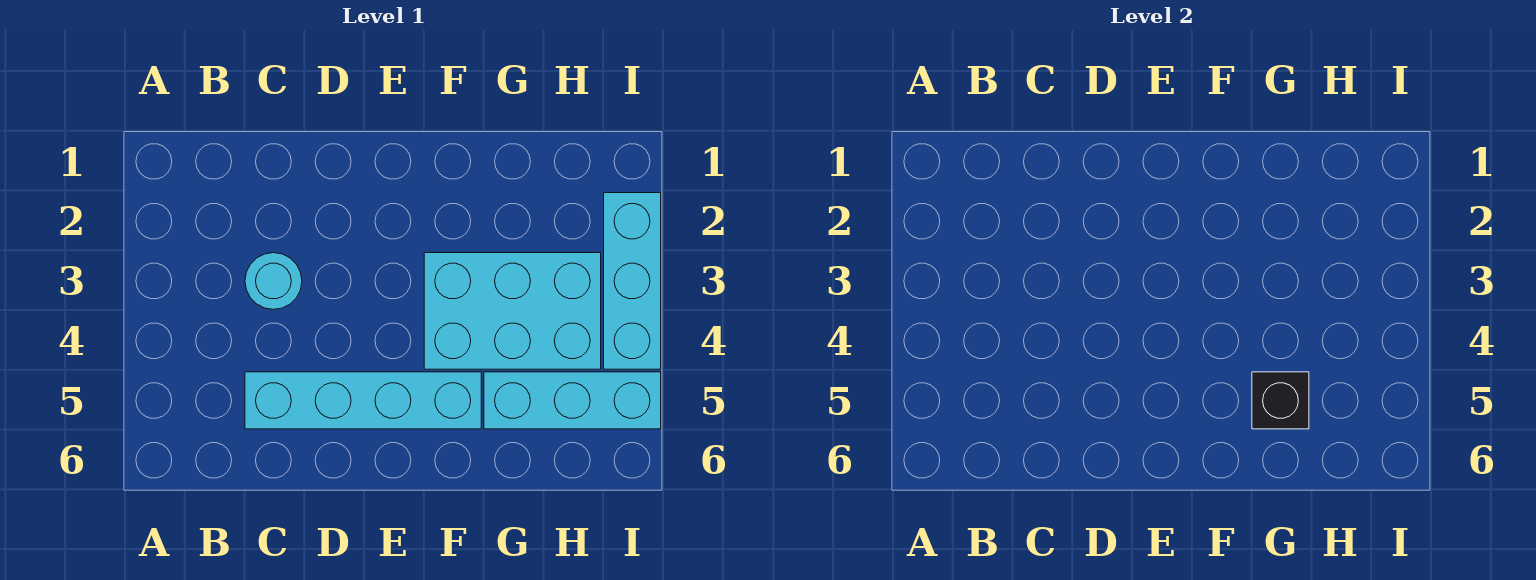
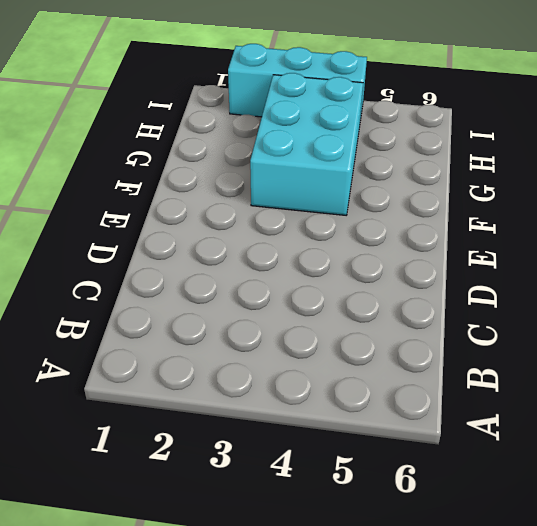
none -> cyan round brick C3 level 1
none -> cyan brick C5:F5 level 1

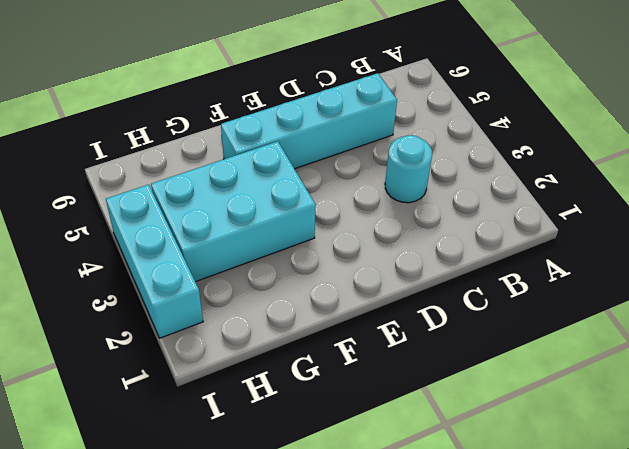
none -> cyan brick G5:I5 level 1
none -> black brick G5 level 2

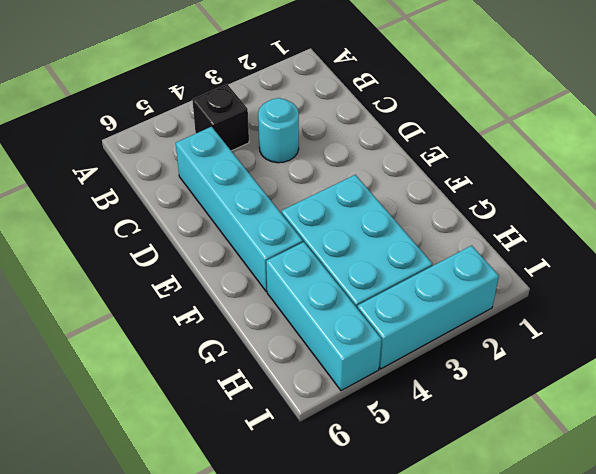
black brick B4 level 1 -> black brick G5 level 2

